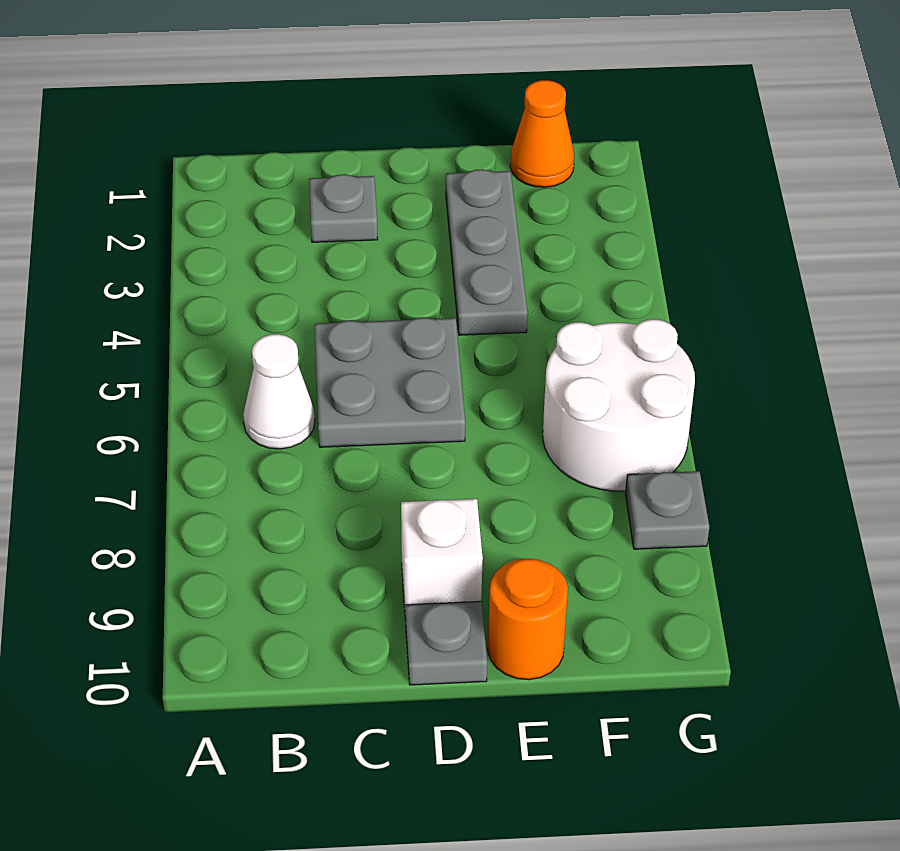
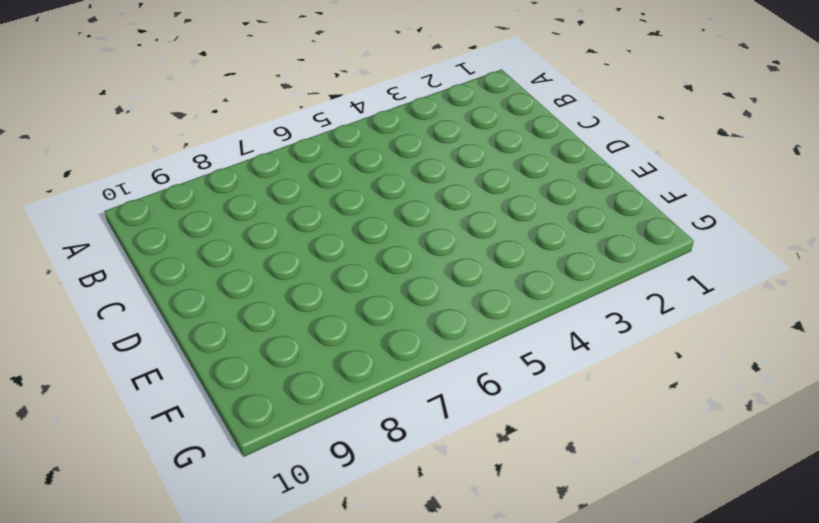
none -> white cone B6 level 1
none -> grey plate C2 level 1

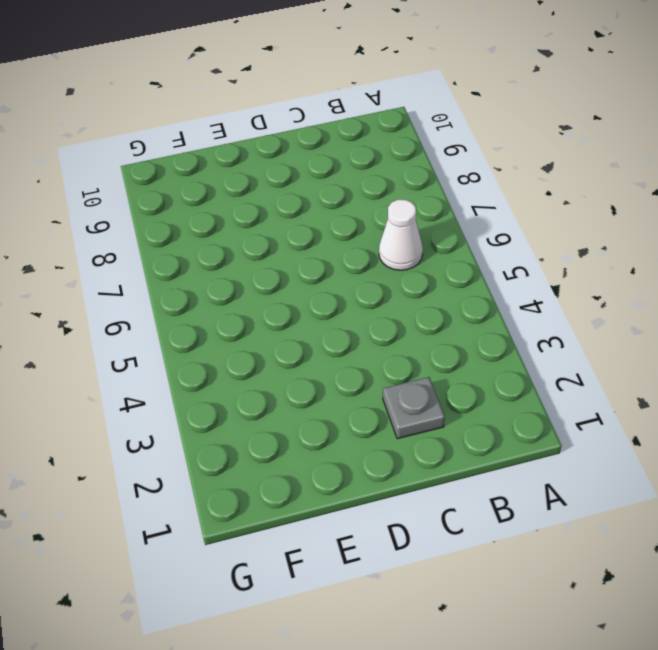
none -> grey plate C5:D6 level 1
none -> white brick D9 level 1

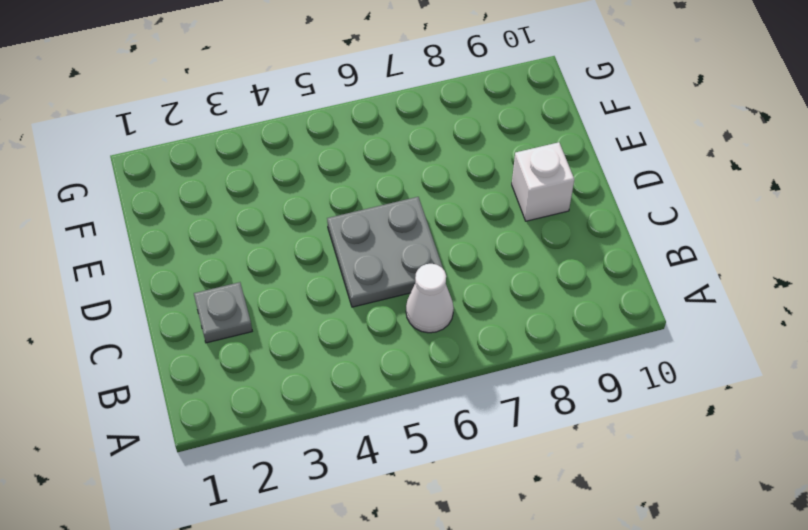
none -> grey plate D10 level 1
none -> grey plate E2:E4 level 1

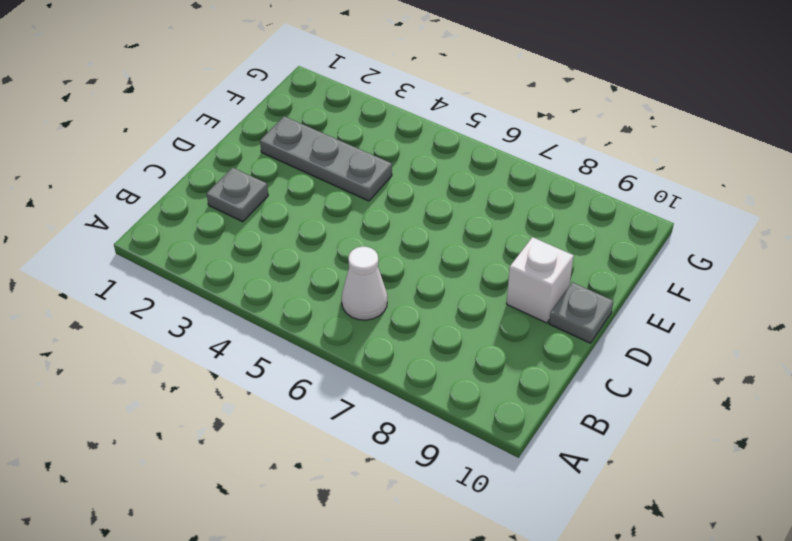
none -> grey plate C5:D6 level 1
none -> orange round brick E10 level 1

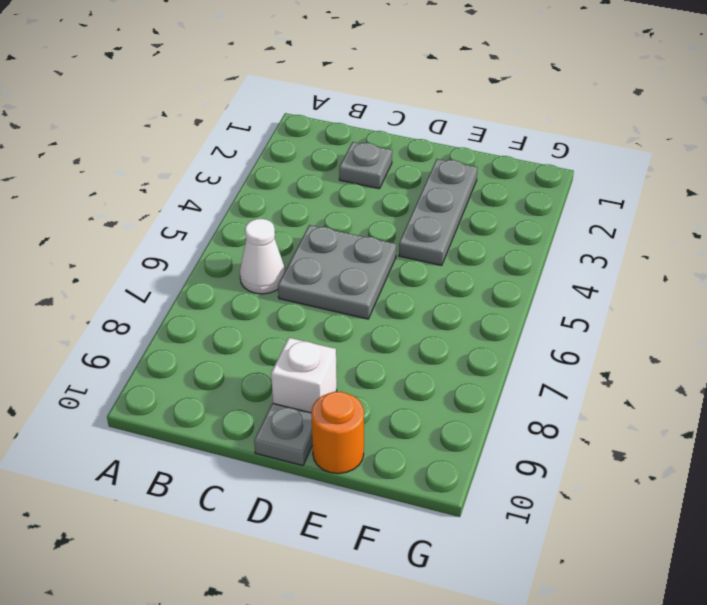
none -> orange cone F1 level 1
none -> white round brick F6:G7 level 1

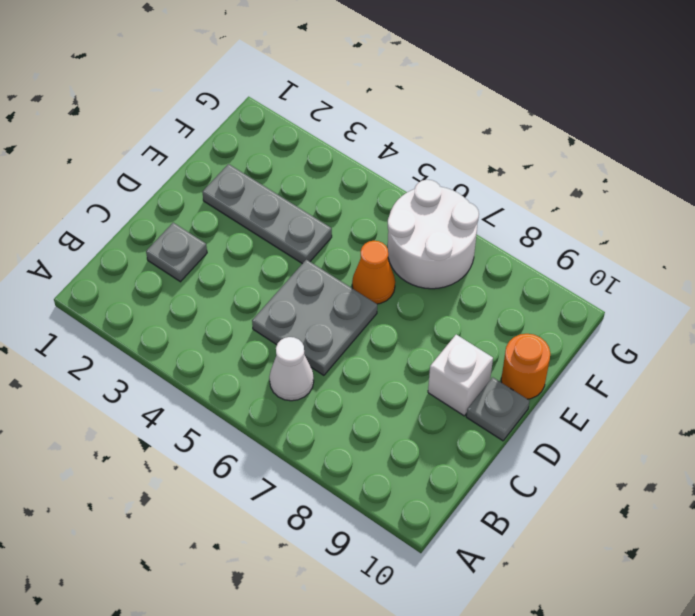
orange cone E6 level 1 -> orange cone F1 level 1
none -> grey plate G8 level 1

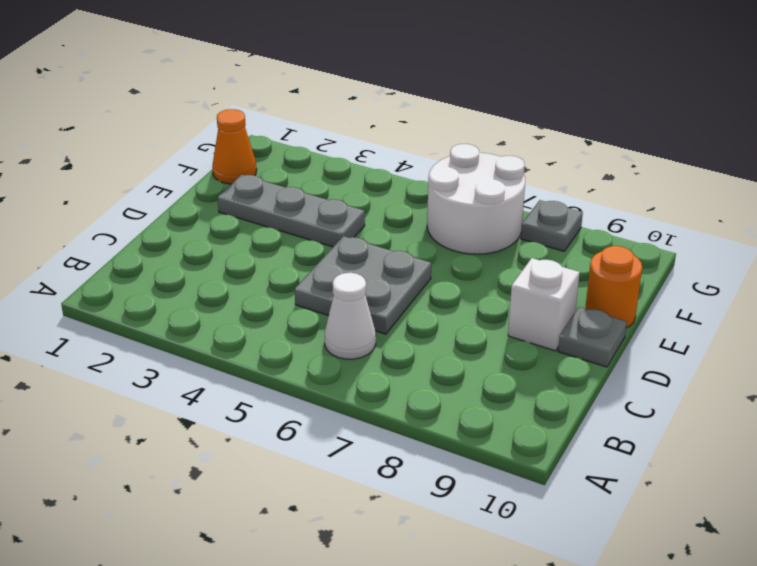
none -> grey plate C2 level 1

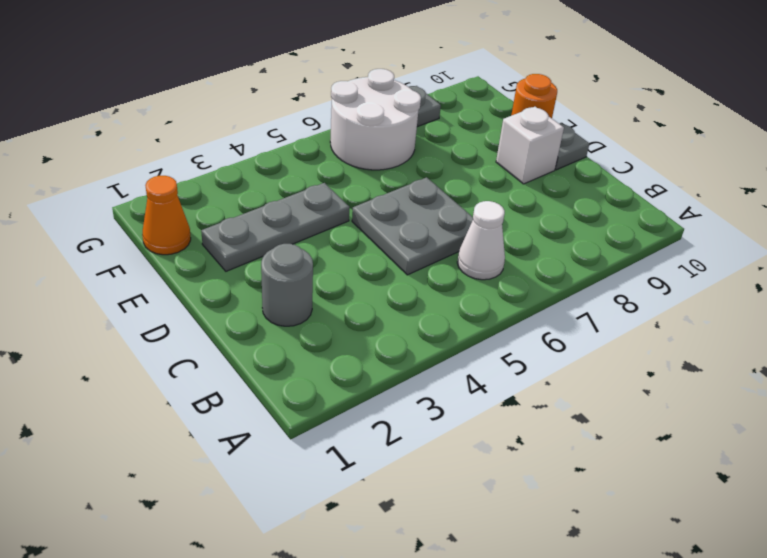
grey round brick C2 level 1 -> grey plate C2 level 1

